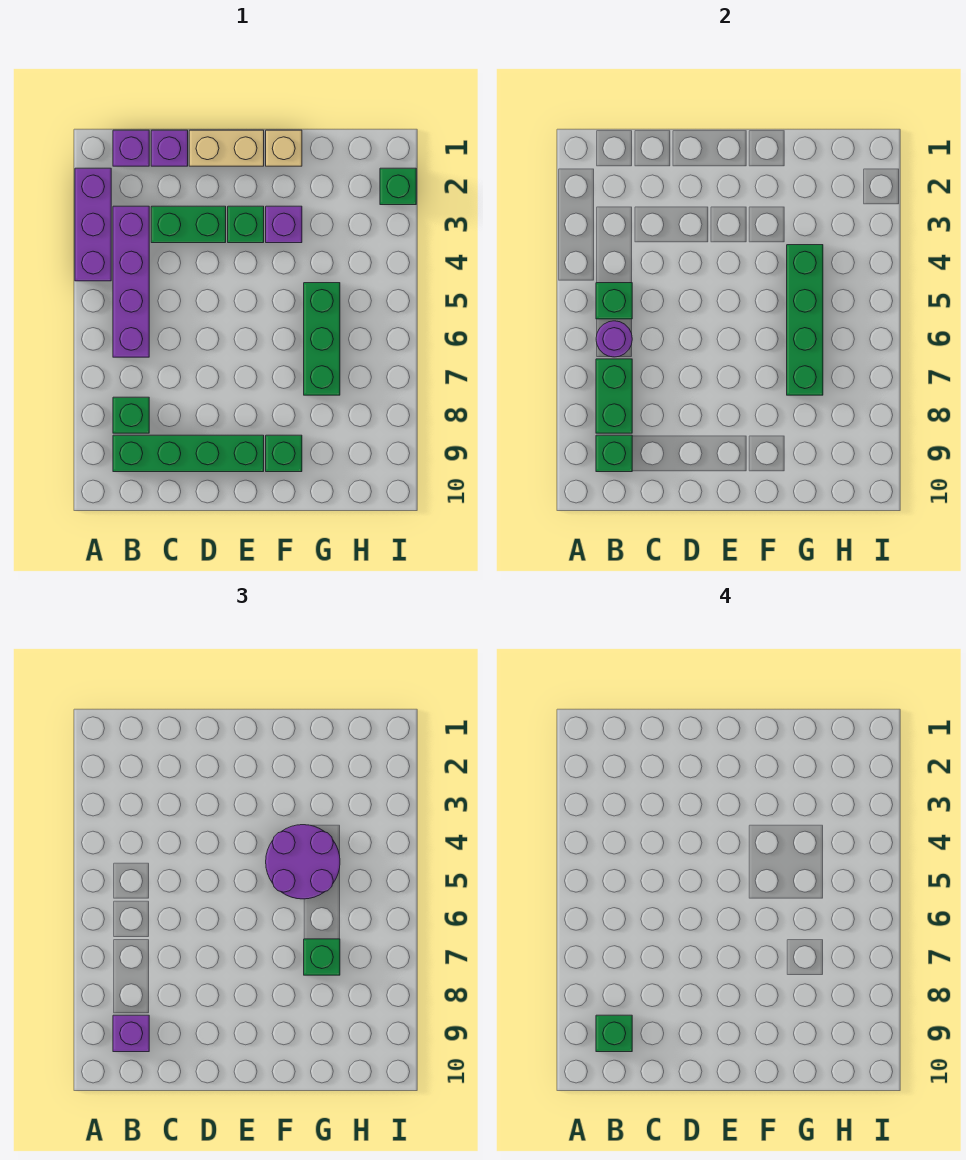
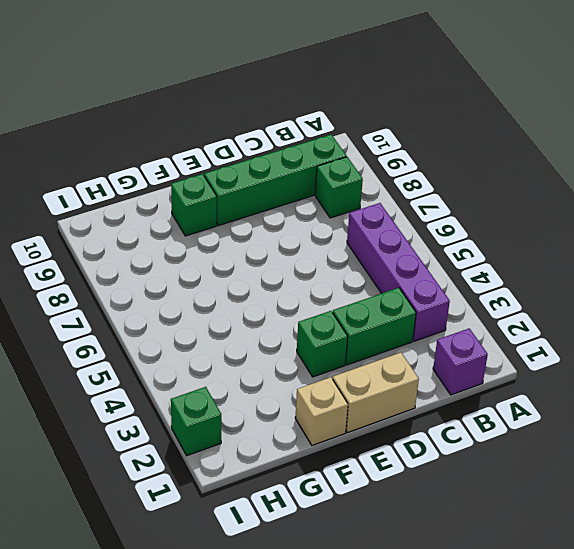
none -> purple brick A2:A4 level 1
none -> purple brick C1 level 1
none -> purple brick F3 level 1

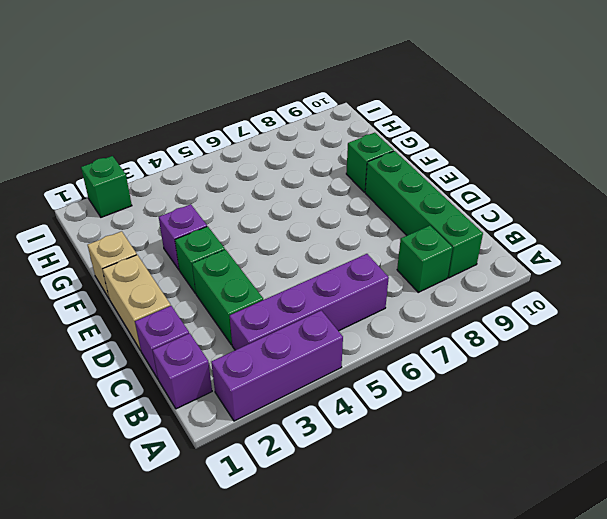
none -> green brick G5:G7 level 1
none -> green brick B5 level 2
none -> purple round brick B6 level 2

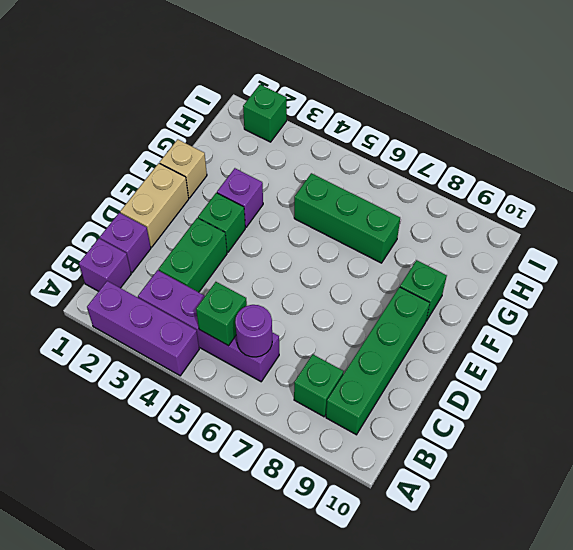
none -> green brick B7:B8 level 2
none -> green brick B9 level 2
none -> green brick G4:G7 level 2

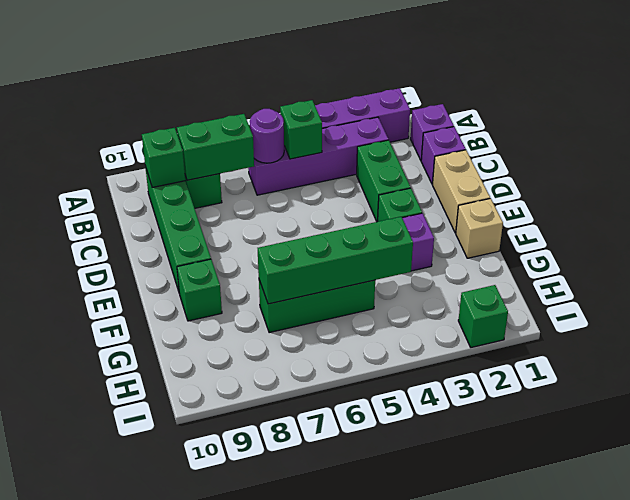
none -> purple brick B9 level 3
none -> purple round brick F4:G5 level 3
none -> green brick G7 level 3

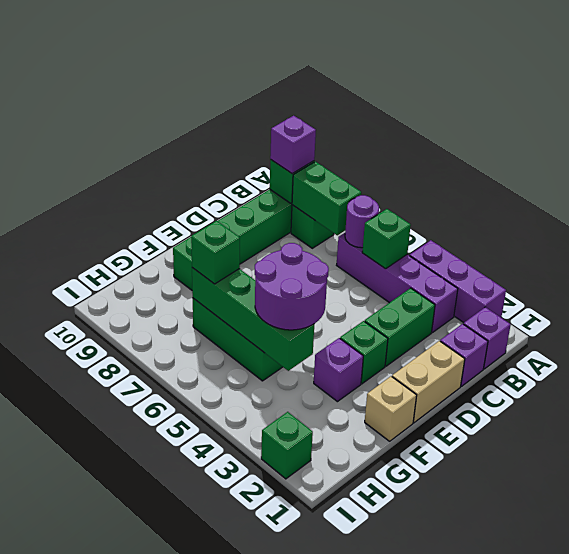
none -> green brick B9 level 4

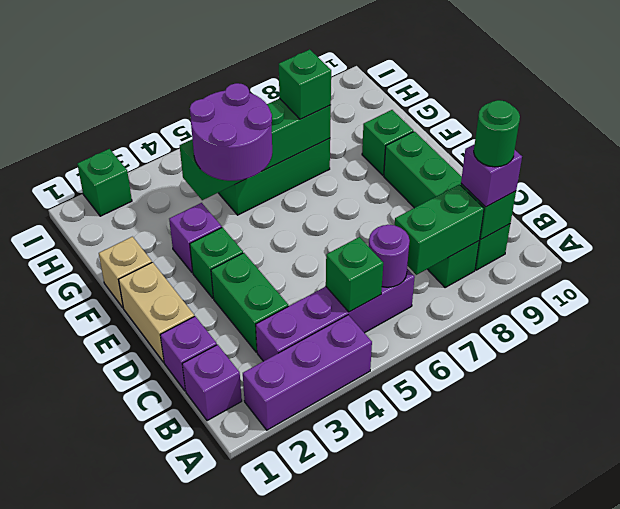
green round brick B9 level 4 -> green brick B9 level 4

